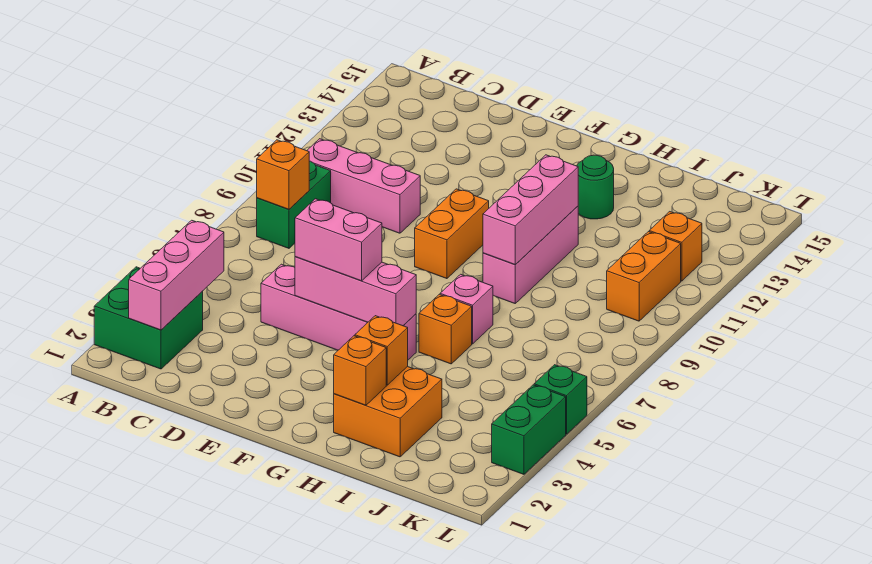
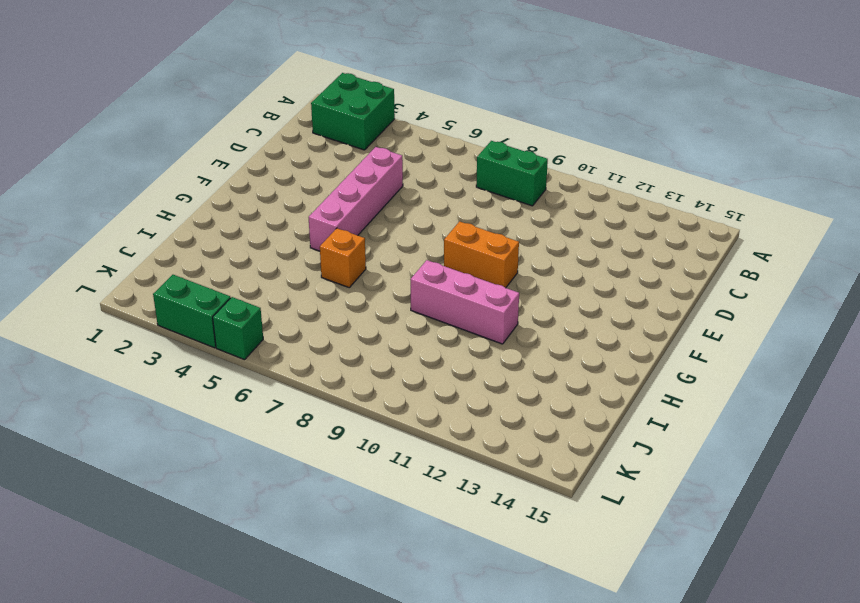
none -> pink brick B10:D10 level 1
none -> orange brick H2:I3 level 1
none -> pink brick H7 level 1

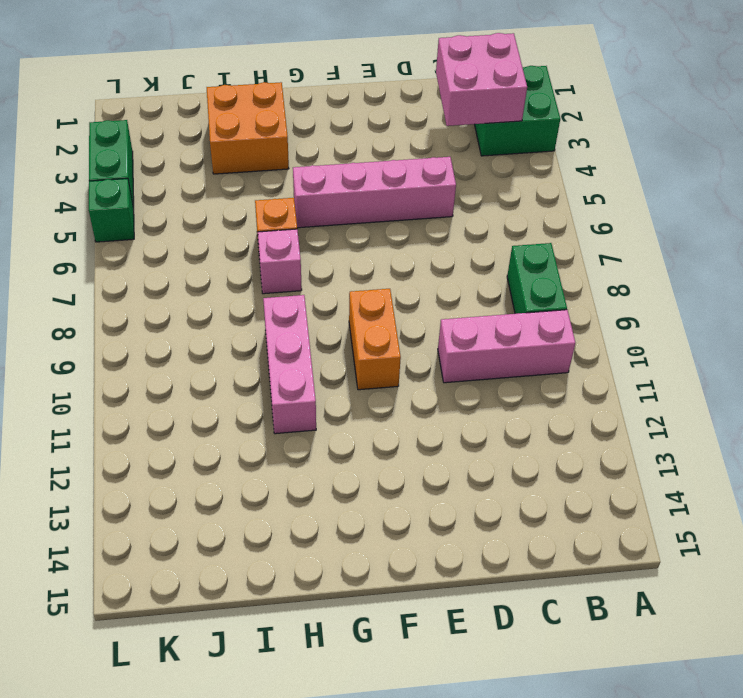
pink brick B2:C3 level 2 -> pink brick B2:B4 level 2
none -> green round brick H13 level 1
none -> orange brick K10:K11 level 1
none -> orange brick K12 level 1

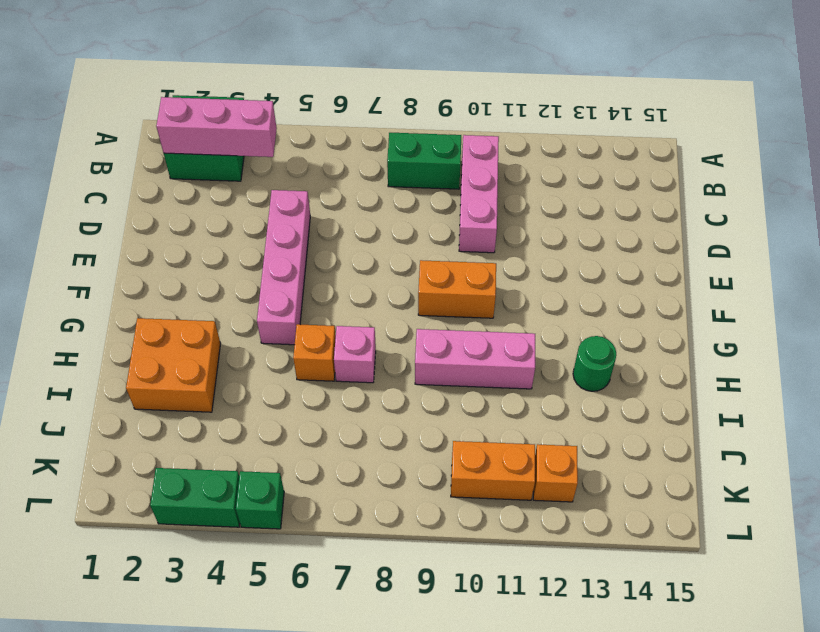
none -> orange brick B8 level 2
none -> pink brick E5:G5 level 2
none -> orange brick H2 level 2

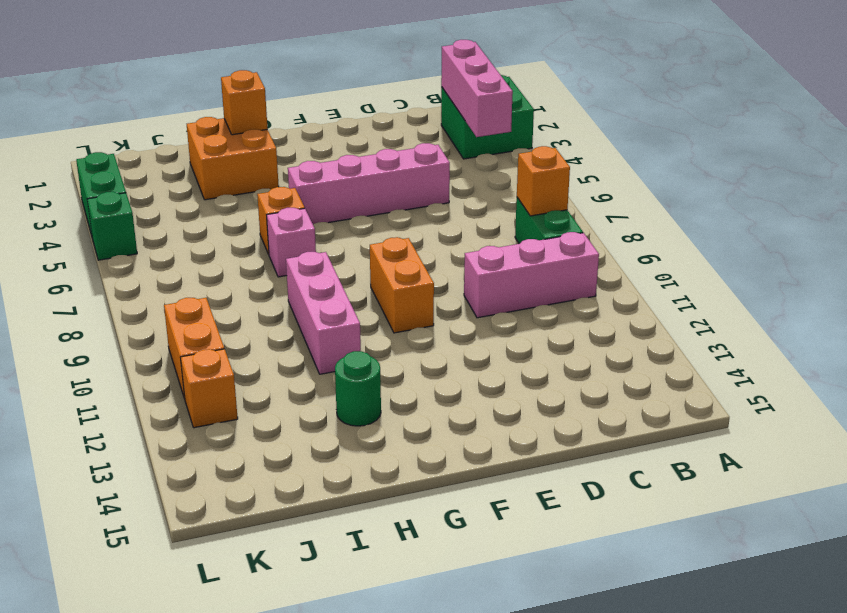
none -> pink brick E5:G5 level 2
none -> orange brick H3 level 2
none -> pink brick H9:H11 level 2

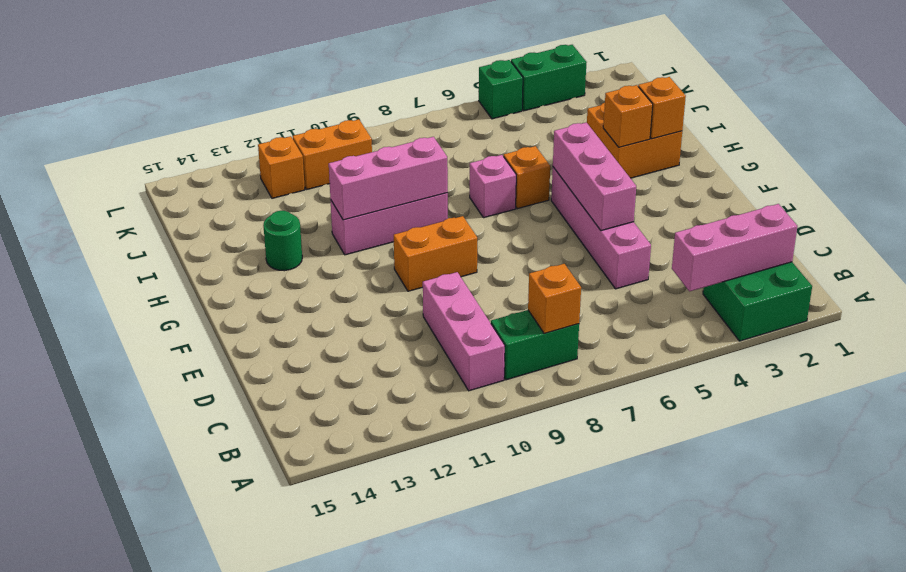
none -> pink brick E5:F5 level 3

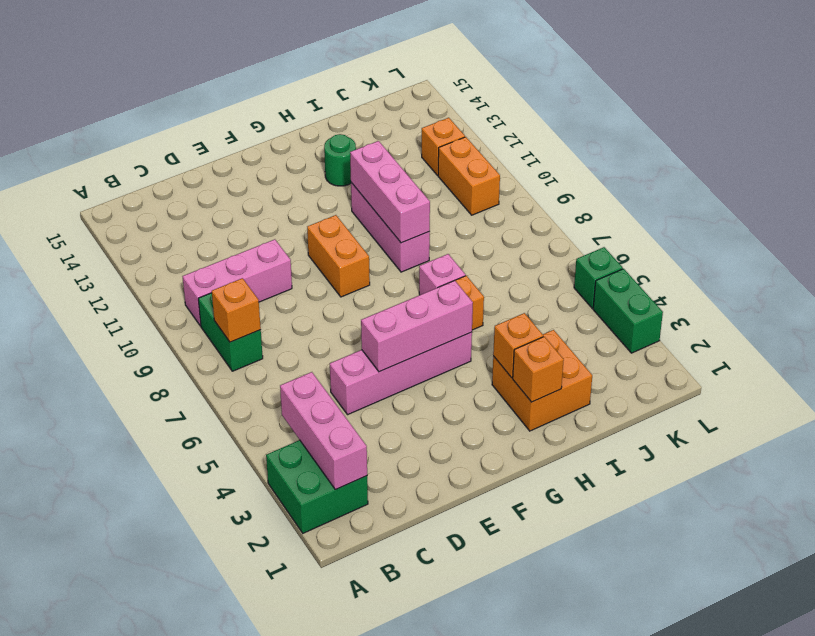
none -> pink brick E5:F5 level 3

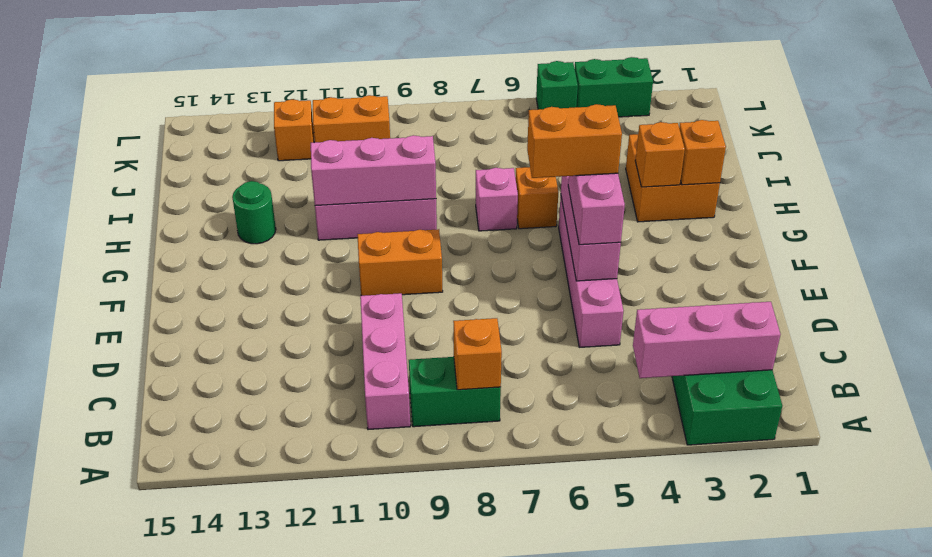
orange brick F5:F6 level 4 -> none

